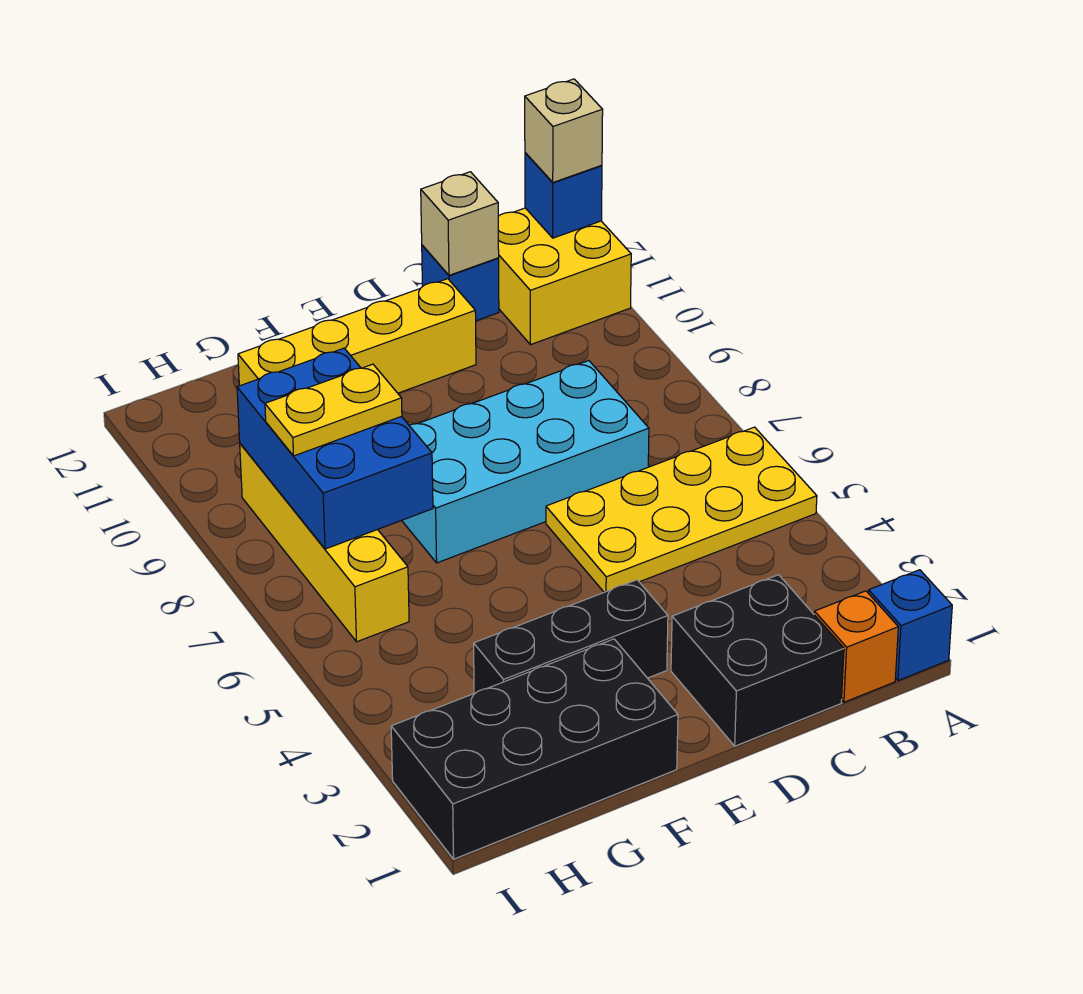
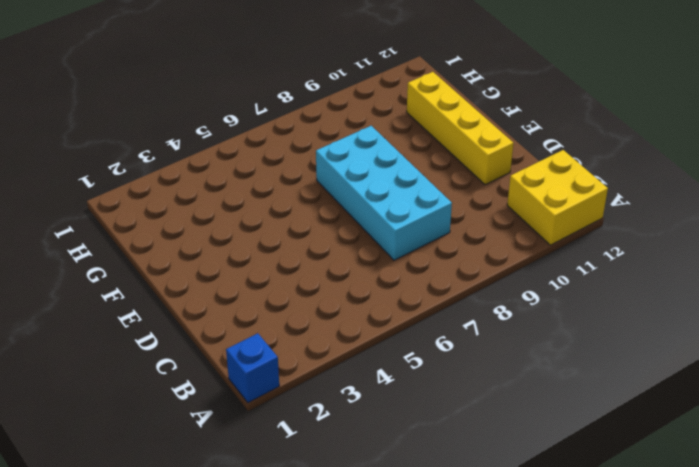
none -> yellow plate A5:D6 level 1
none -> orange brick B1 level 1
none -> black brick C1:D2 level 1

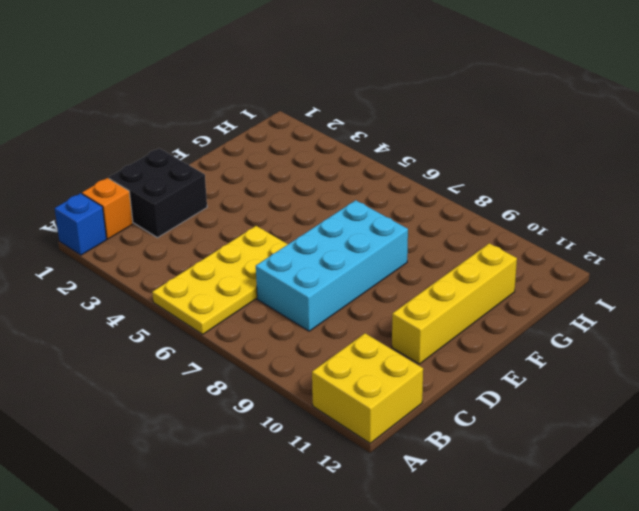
none -> blue brick C12 level 1
none -> black brick E3:G3 level 1
none -> black brick F1:I2 level 1

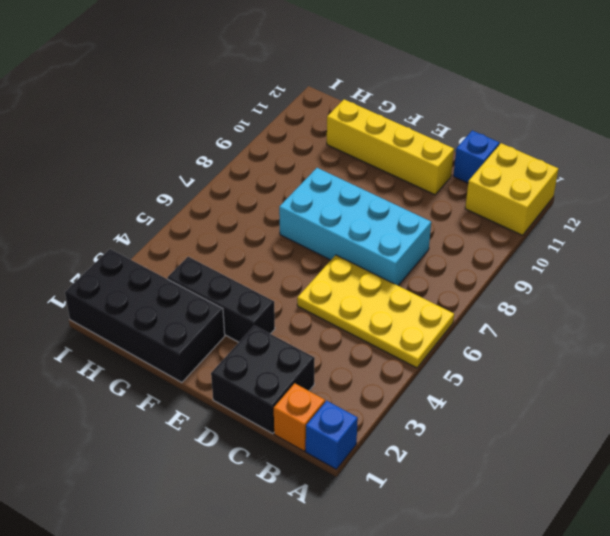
none -> yellow brick H6:H9 level 1
none -> blue brick A12 level 2
none -> tan brick C12 level 2

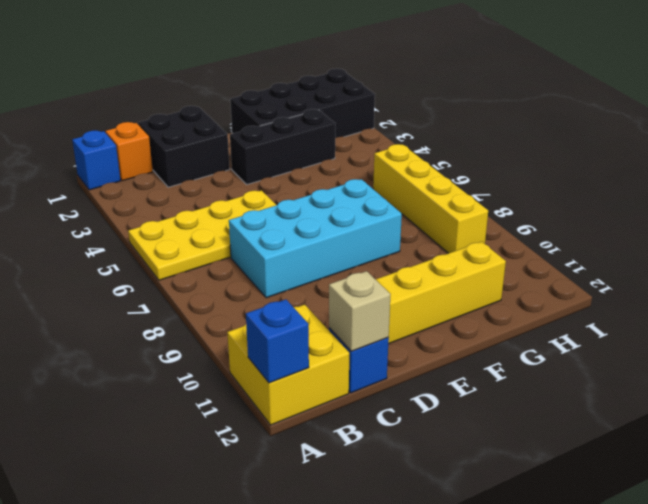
none -> blue brick G7:H9 level 2
none -> tan brick A12 level 3
none -> yellow plate G8:H8 level 3

